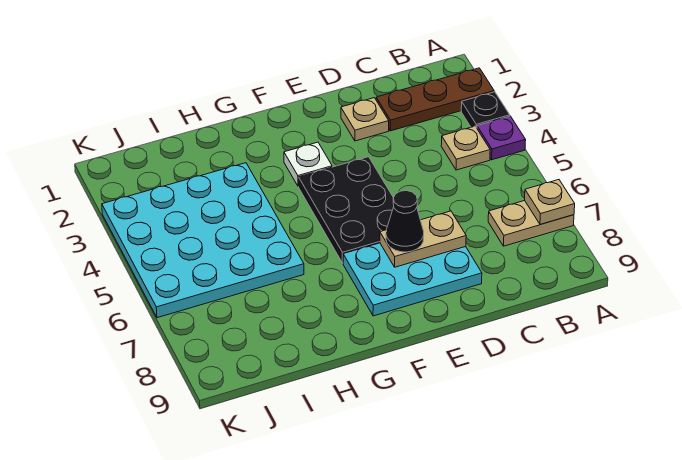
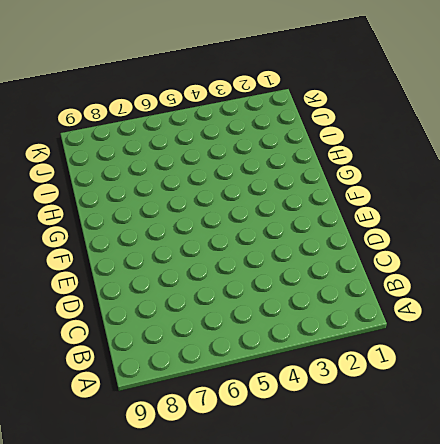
none -> brown plate A2:C2 level 1
none -> black plate A3 level 1
none -> purple plate A4 level 1

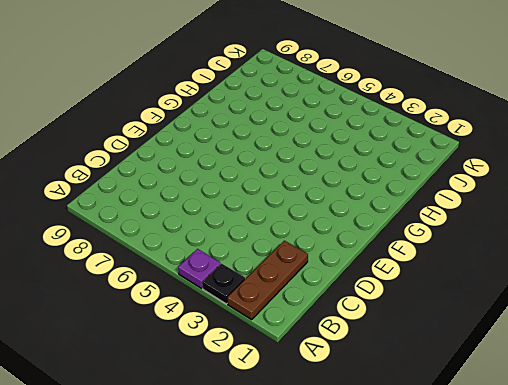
none -> tan plate A7:B7 level 1
none -> tan plate B4 level 1
none -> tan plate D2 level 1

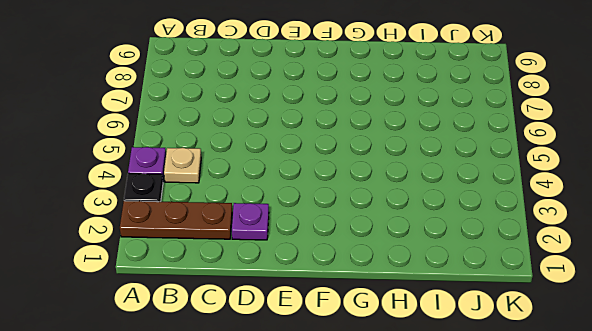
purple plate D2 level 1 -> tan plate D2 level 1
none -> tan plate A7:B7 level 1
none -> cyan plate D7:F8 level 1
none -> black plate E4:F6 level 1

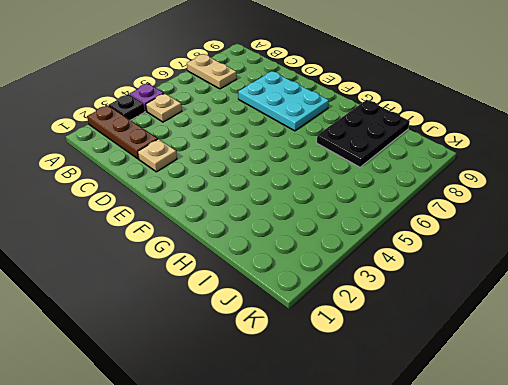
black plate H7:I9 level 1 -> black plate E4:F6 level 1
none -> white plate F3 level 1
none -> cyan plate H3:K6 level 1
none -> tan plate A7 level 2

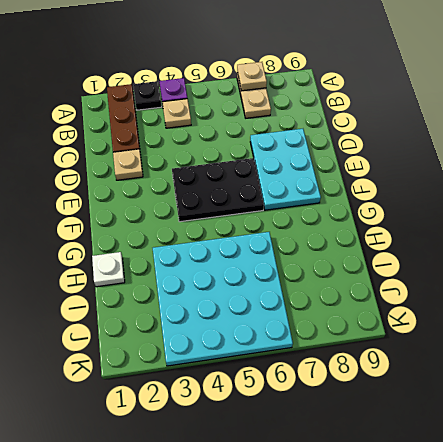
white plate H1 level 1 -> white plate F3 level 1
none -> tan plate D7:E7 level 2
none -> black cone E7 level 3

